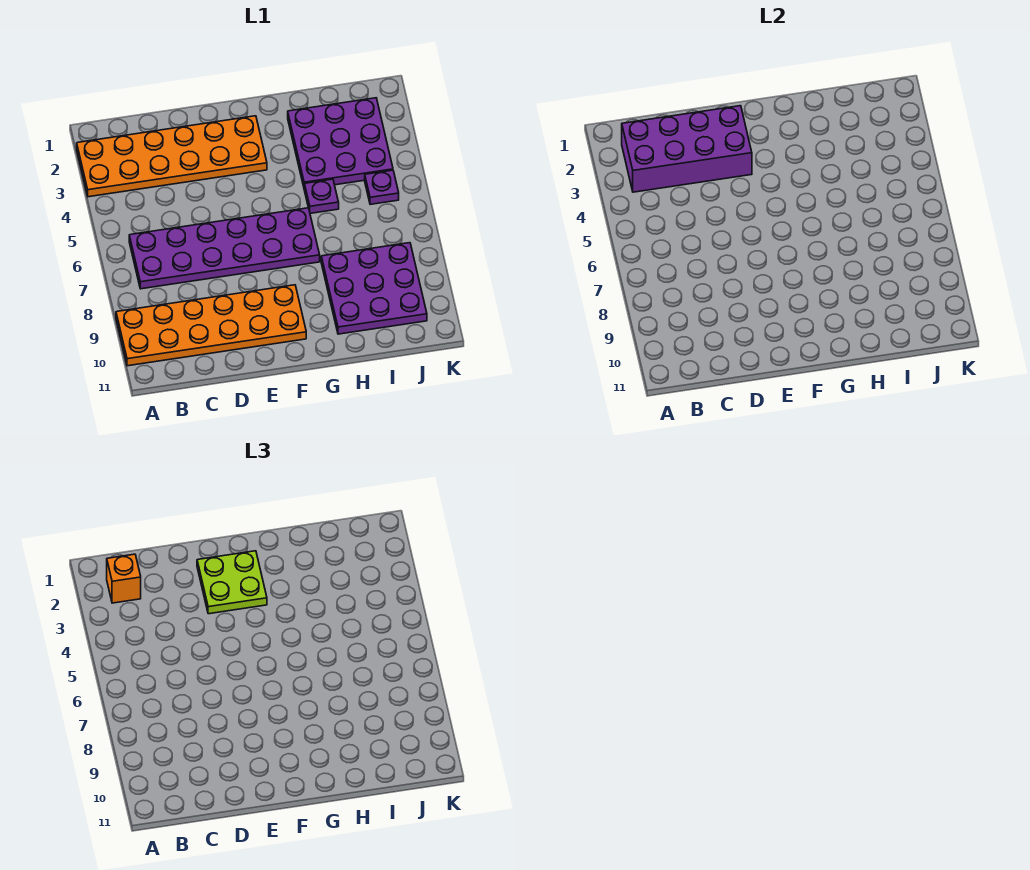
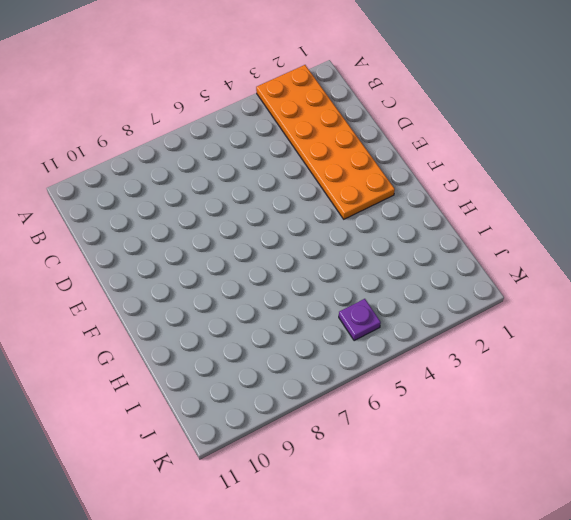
none -> orange plate A9:F10 level 1
none -> purple plate B6:G7 level 1

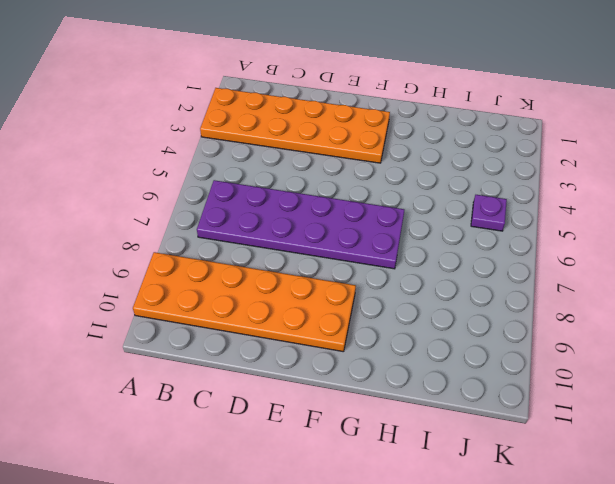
none -> purple plate H2:J4 level 1
none -> purple plate H5 level 1

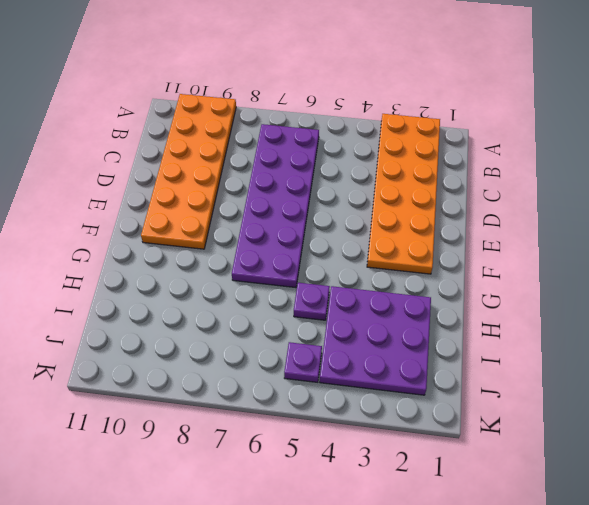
none -> purple plate H8:J10 level 1
none -> purple brick B2:E3 level 2

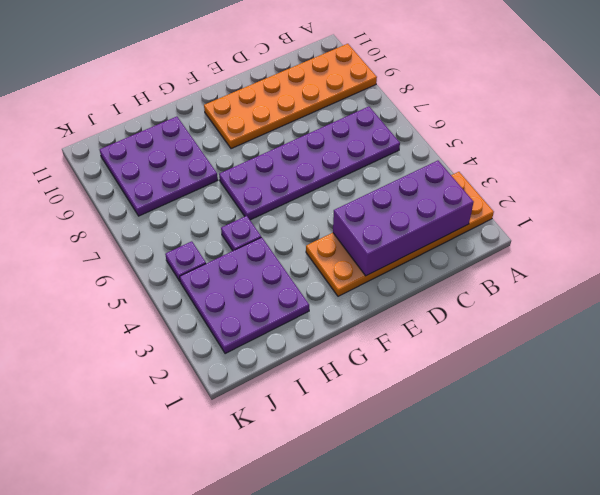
none -> orange brick B2 level 3
none -> lime plate E2:F3 level 3

